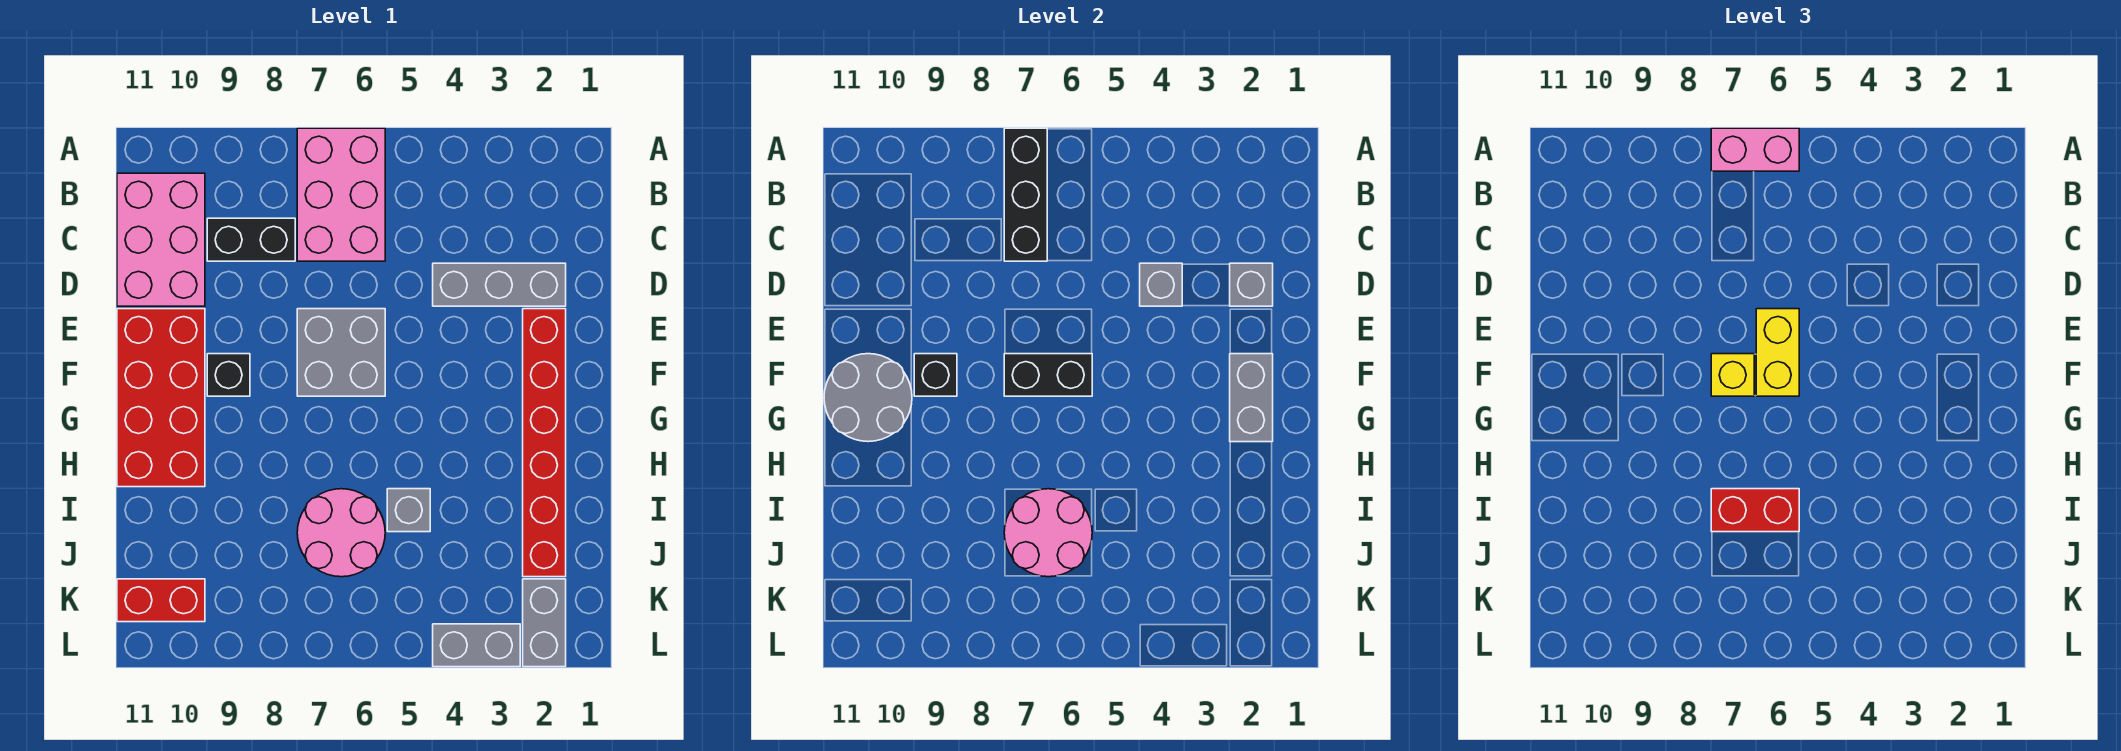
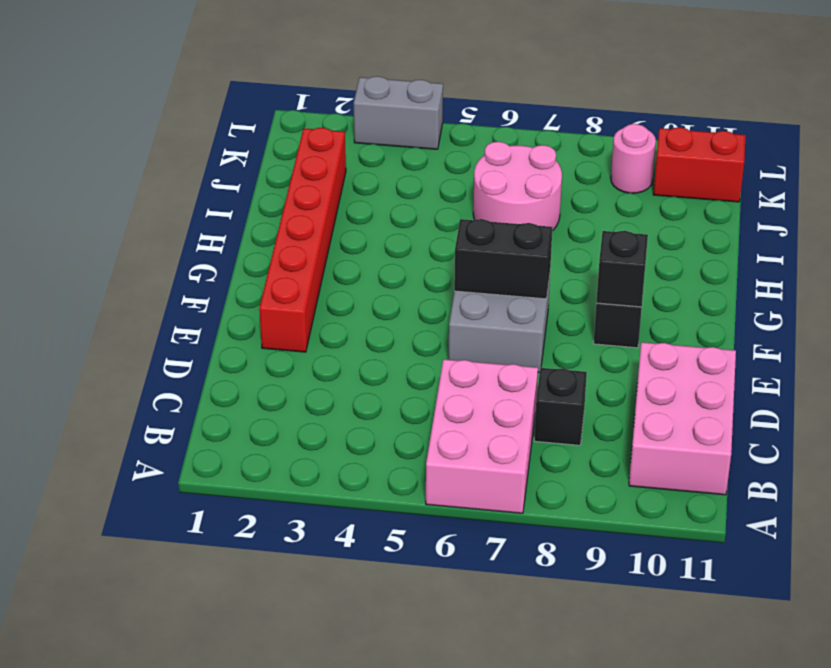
black brick C8 level 1 -> black brick C8:C9 level 1
pink round brick K9 level 1 -> none
none -> grey brick D2:D4 level 1
none -> red brick E10:H11 level 1
none -> grey brick I5 level 1

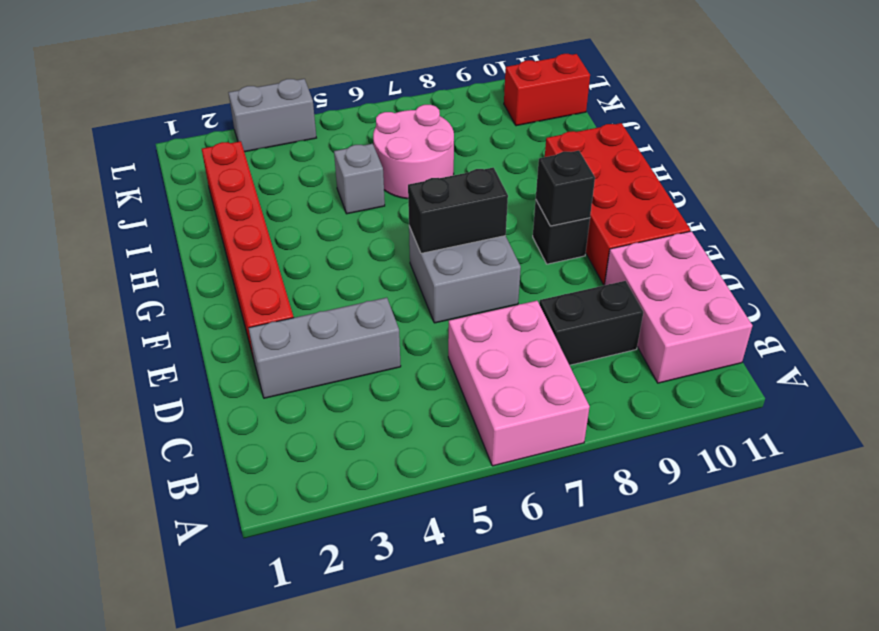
none -> grey brick K2:L2 level 1
none -> black brick A7:C7 level 2
none -> grey brick D2 level 2

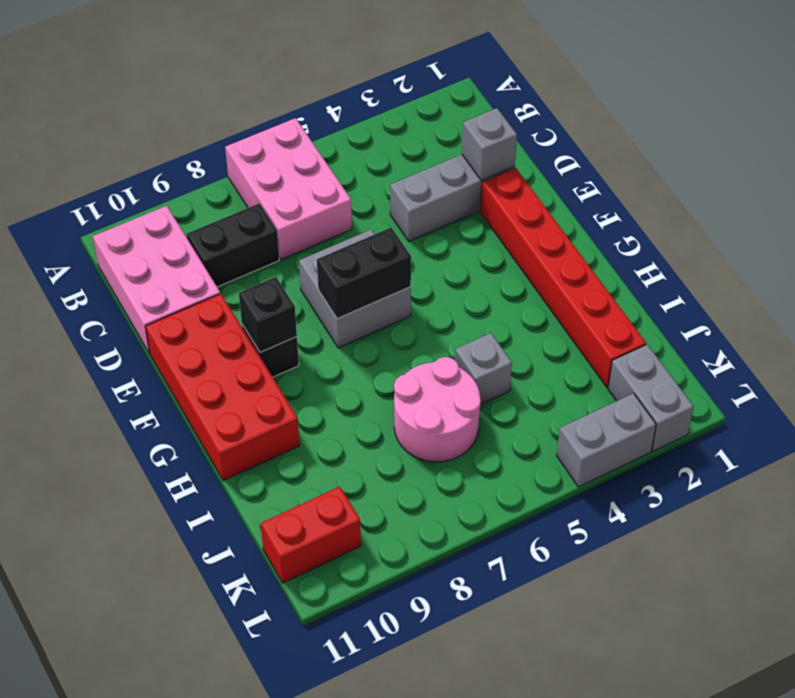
none -> black brick A7:C7 level 2
none -> grey brick D4 level 2
none -> grey brick F2:G2 level 2

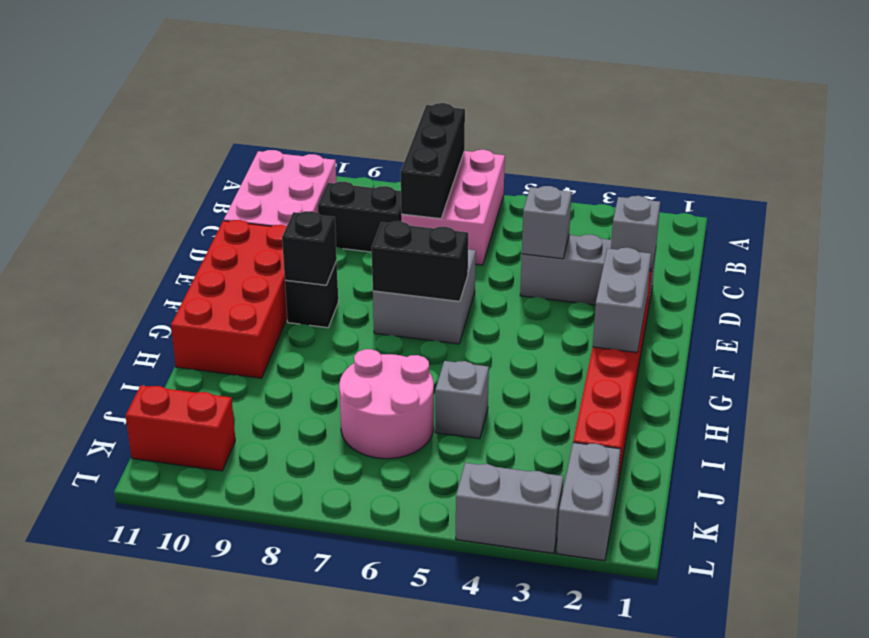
none -> grey round brick F10:G11 level 2
none -> pink round brick I6:J7 level 2
none -> pink brick A6:A7 level 3

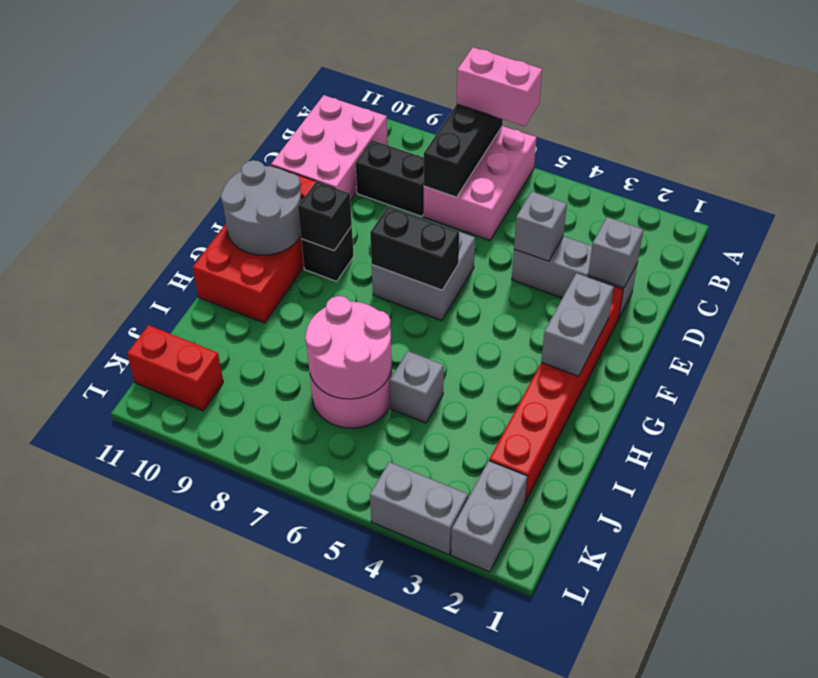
none -> yellow brick E6:F6 level 3
none -> yellow brick F7 level 3
none -> red brick I6:I7 level 3

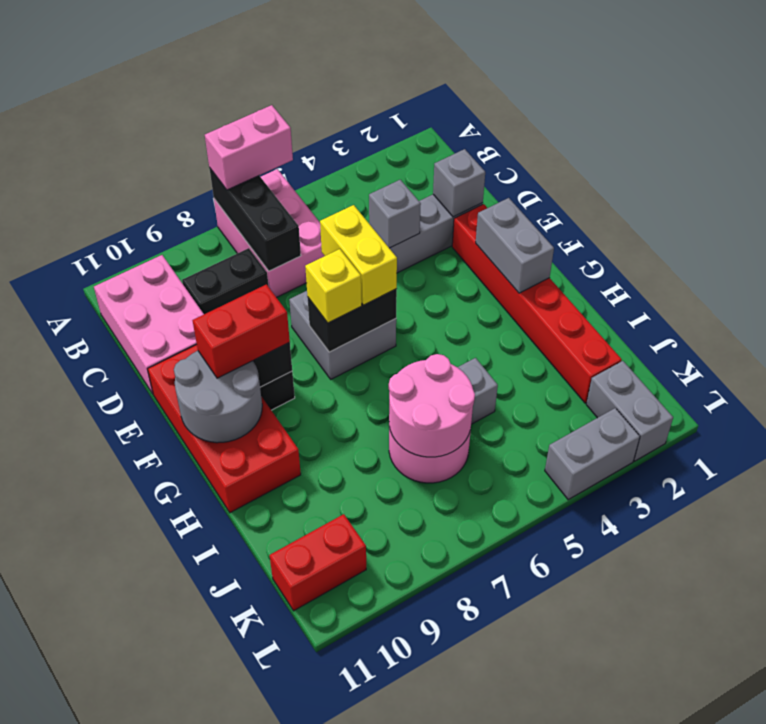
red brick F9:F10 level 3 -> red brick I6:I7 level 3

